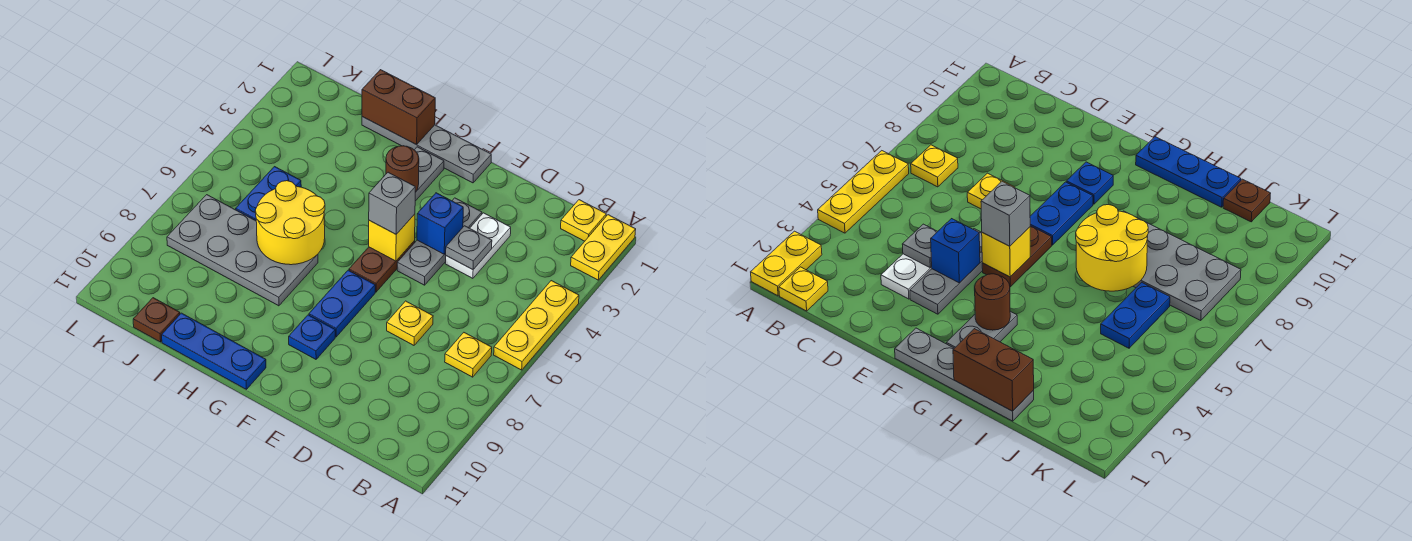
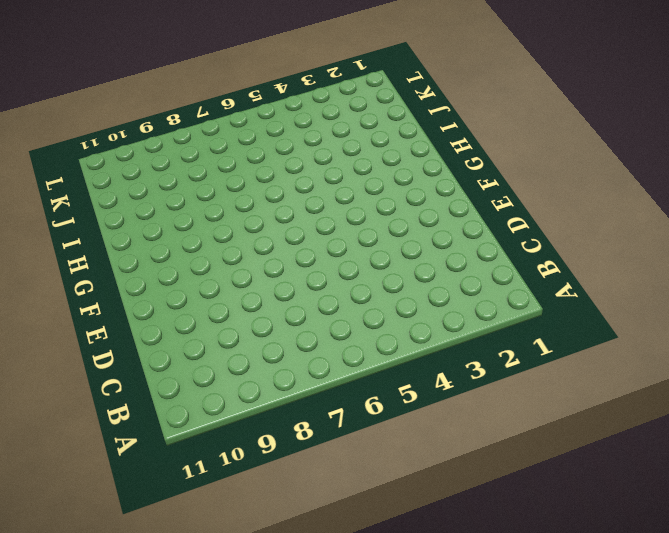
none -> yellow plate A1:A2 level 1
none -> yellow plate A4:A6 level 1
none -> yellow plate B1 level 1

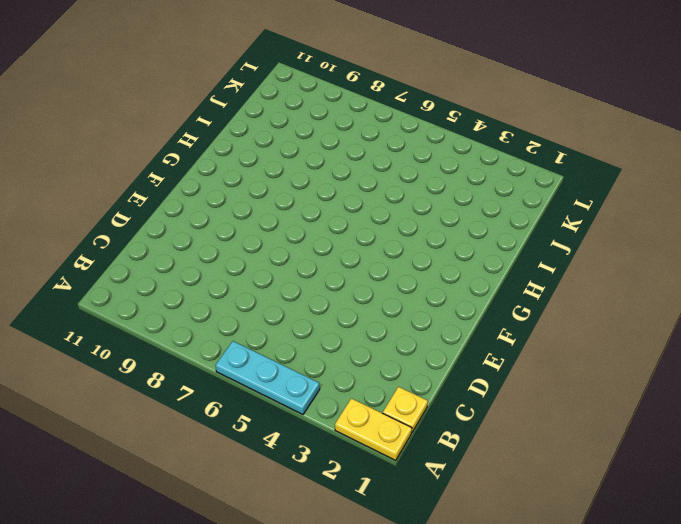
cyan plate A4:A6 level 1 -> yellow plate A4:A6 level 1
none -> yellow plate B7 level 1
none -> white plate D3:D4 level 1
none -> yellow plate D7 level 1

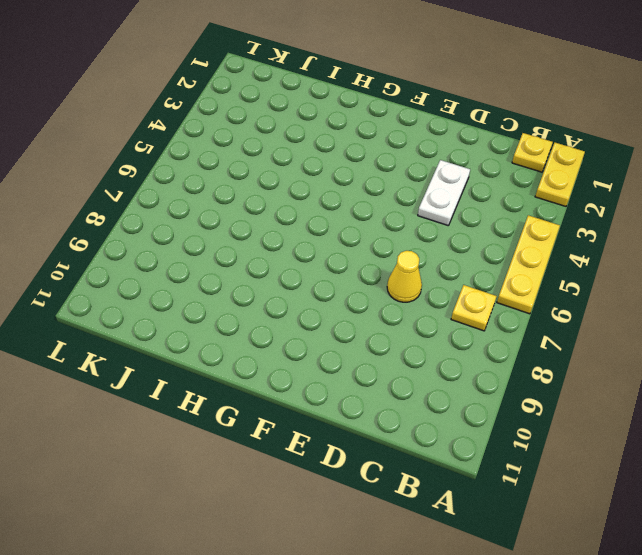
yellow cone D7 level 1 -> yellow plate D7 level 1
none -> grey plate E3:E5 level 1
none -> grey plate F1:I1 level 1
none -> brown plate F5:F6 level 1

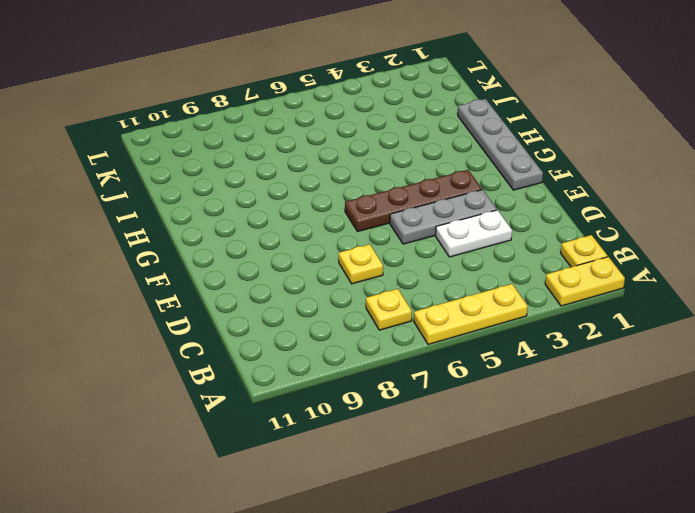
brown plate F3:F6 level 1 -> brown plate F5:F6 level 1
none -> blue plate F7:F8 level 1
none -> blue plate F9 level 1
none -> grey plate G2:G3 level 1

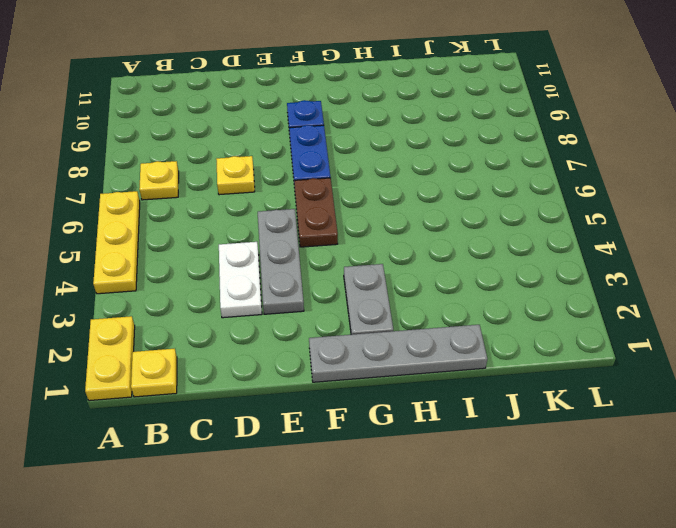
none -> blue plate G11:I11 level 1
none -> grey plate H7:K8 level 1
none -> blue plate J5:J6 level 1

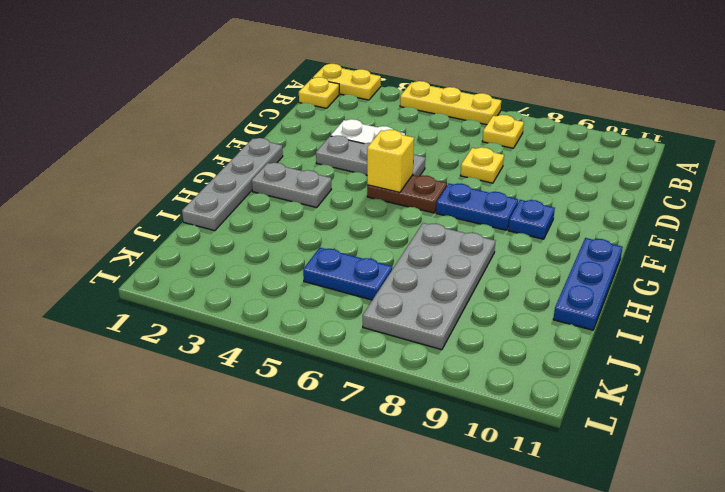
none -> brown plate J11 level 1
none -> grey plate D4 level 2
none -> blue brick E4 level 2

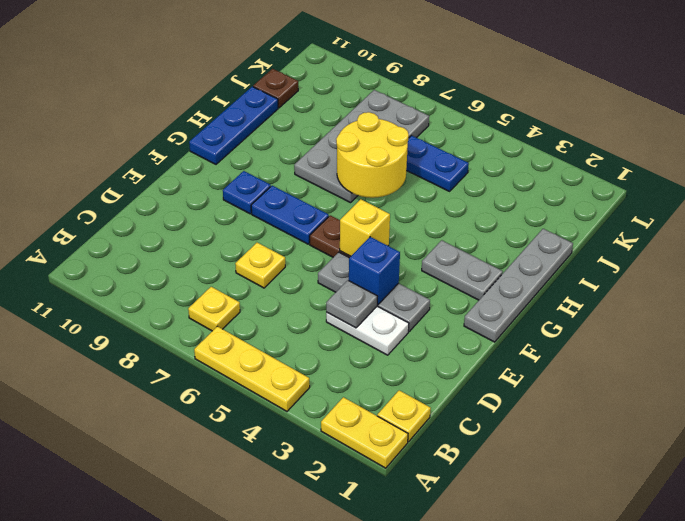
none -> brown round brick G3 level 2
none -> brown brick H1:I1 level 2
none -> grey brick F5 level 3

